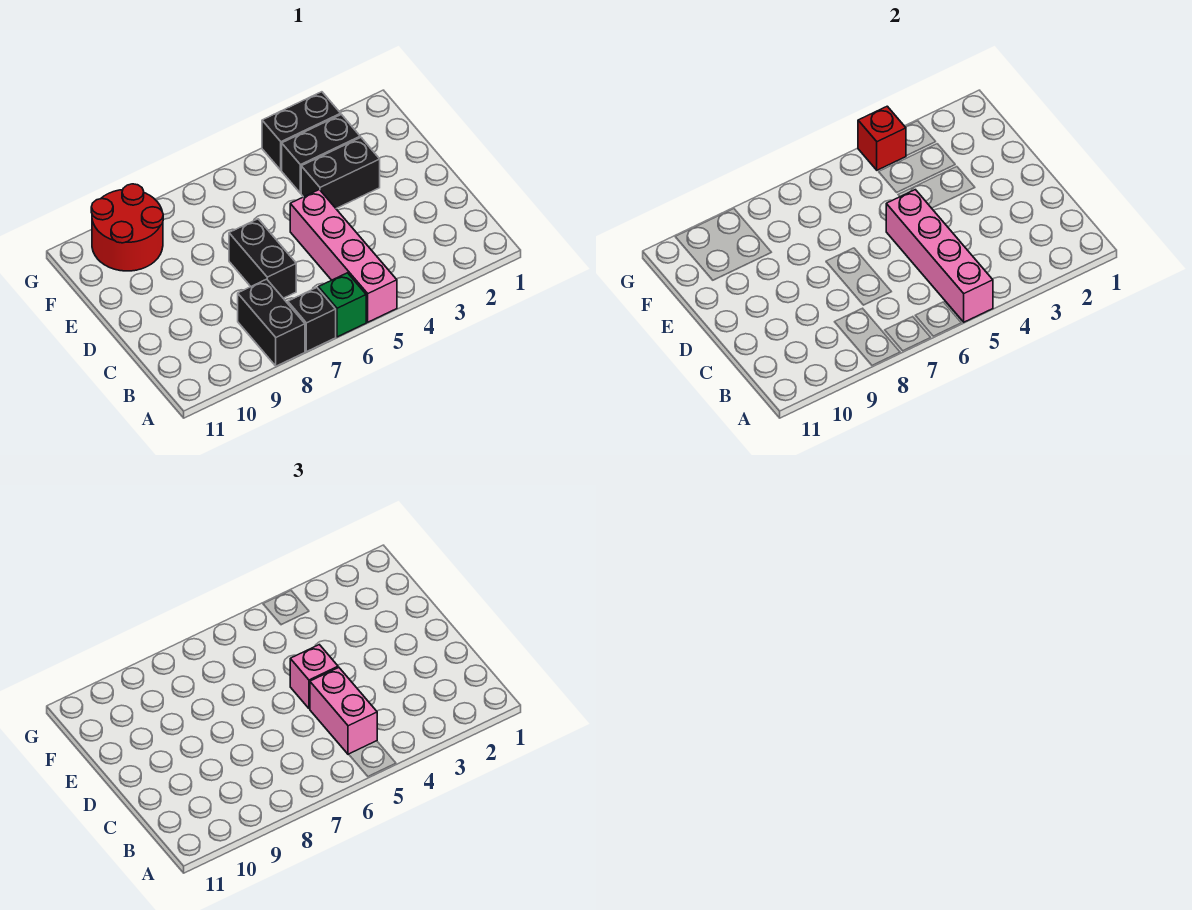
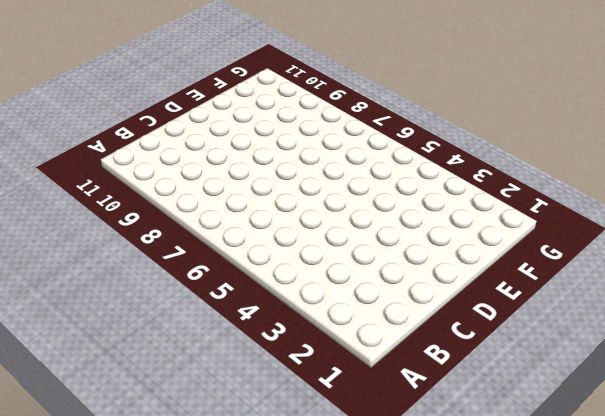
none -> pink brick A5:D5 level 1
none -> green brick A6 level 1
none -> black brick A7 level 1

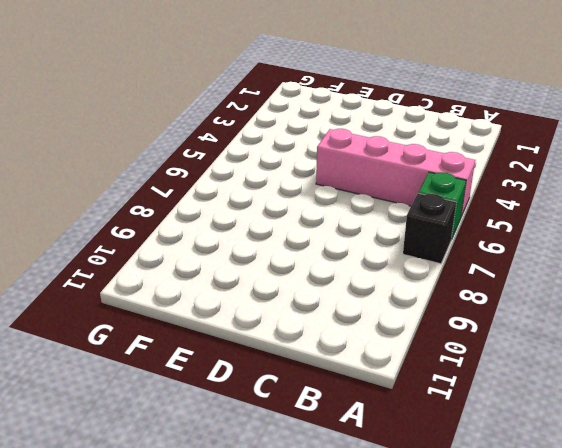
none -> black brick A8:B8 level 1
none -> black brick C7:D7 level 1
none -> black brick E3:E4 level 1

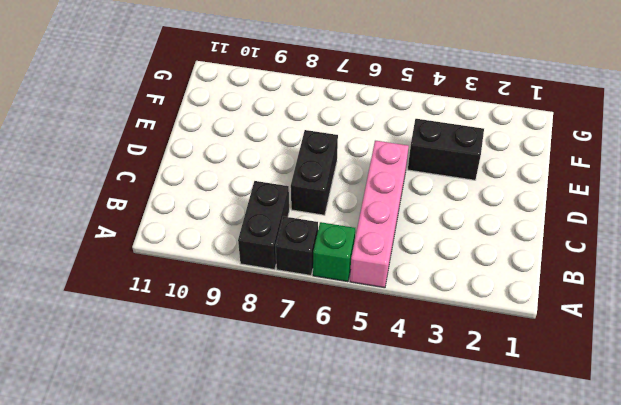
none -> black brick F3:F4 level 1
none -> red round brick F9:G10 level 1
none -> black brick G3:G4 level 1

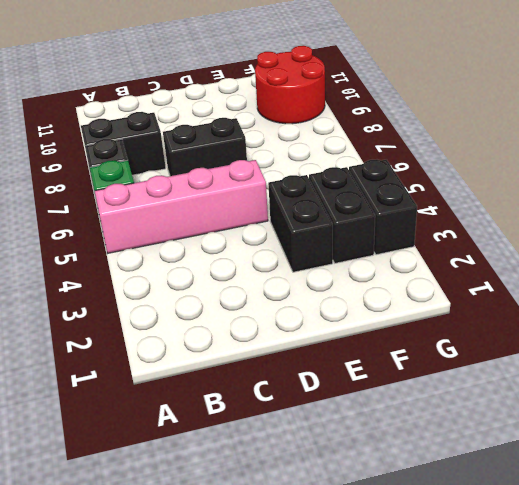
none -> pink brick A5:D5 level 2
none -> red brick G4 level 2
none -> pink brick B5:C5 level 3

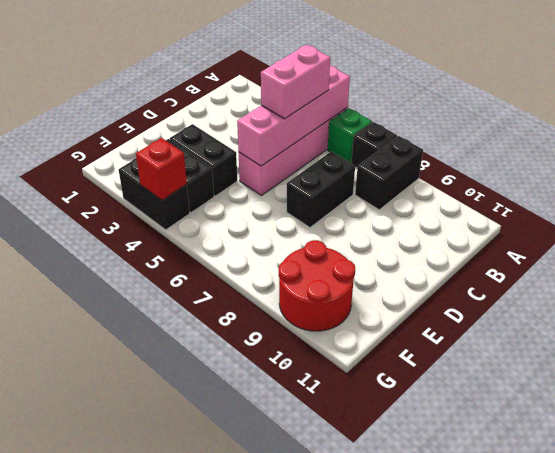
none -> pink brick D5 level 3

